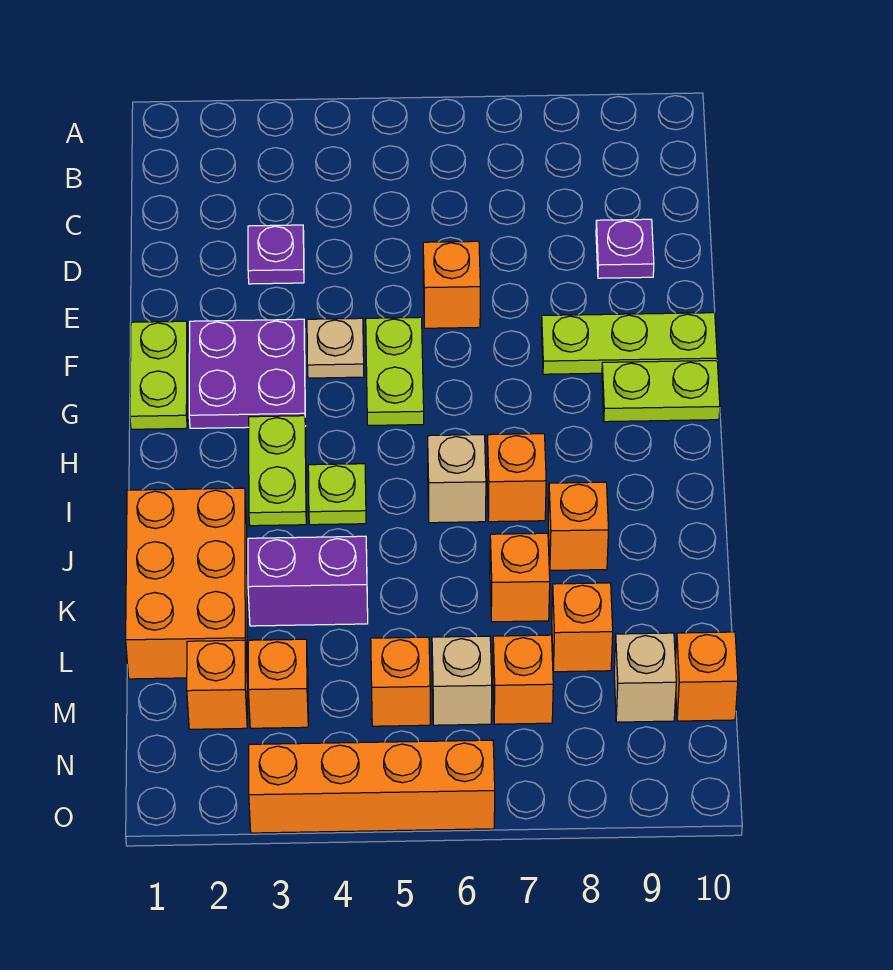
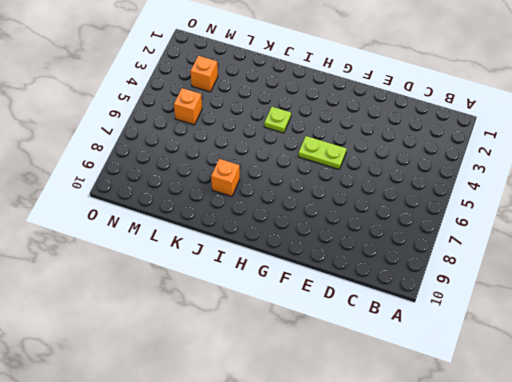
none -> purple plate D3 level 1
none -> purple plate D9 level 1
none -> orange brick E6 level 1

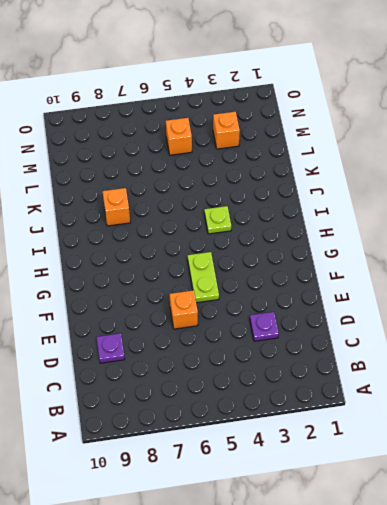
none -> lime plate F1:G1 level 1
none -> purple plate F2:G3 level 1
none -> tan plate F4 level 1

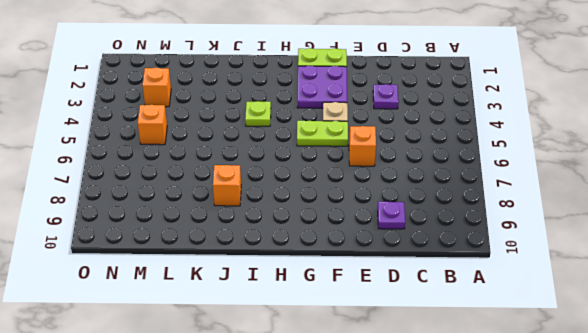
none -> lime plate F8:F10 level 1
none -> lime plate G9:G10 level 1
none -> lime plate H3:I3 level 1

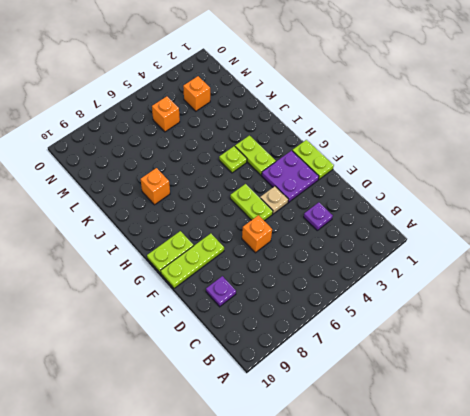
none -> tan brick I6 level 1
none -> orange brick I7 level 1
none -> orange brick J1:L2 level 1

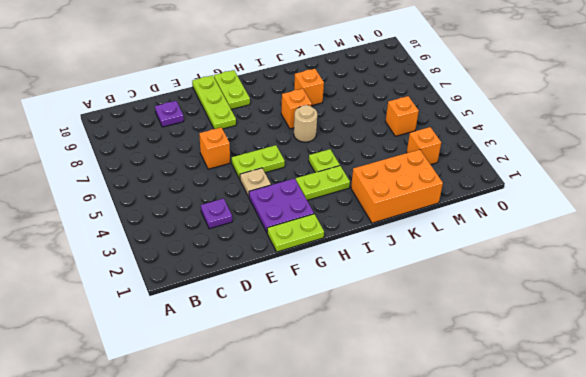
tan round brick I6 level 1 -> tan brick I6 level 1
none -> purple brick K3:K4 level 1
none -> orange brick K7 level 1
none -> orange brick L8 level 1

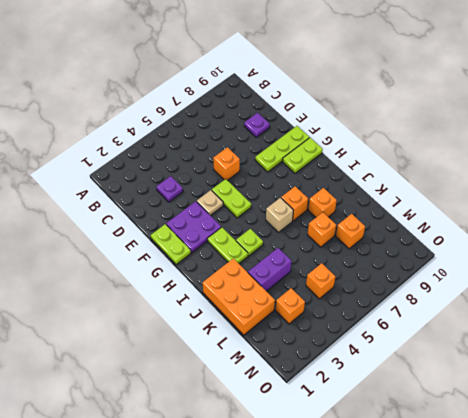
none -> orange brick M2 level 1
none -> tan brick M6 level 1
none -> orange brick M7 level 1

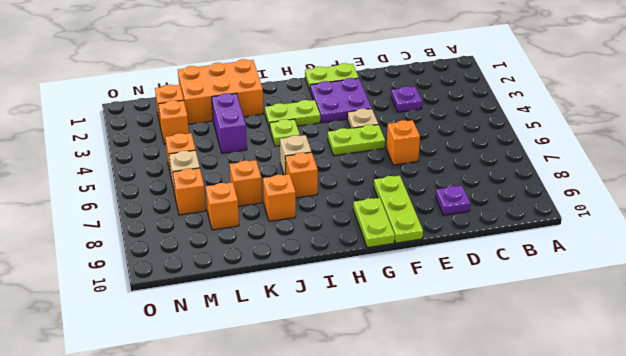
none -> tan brick M9 level 1
none -> orange brick M10 level 1
none -> orange brick O3:O6 level 1

